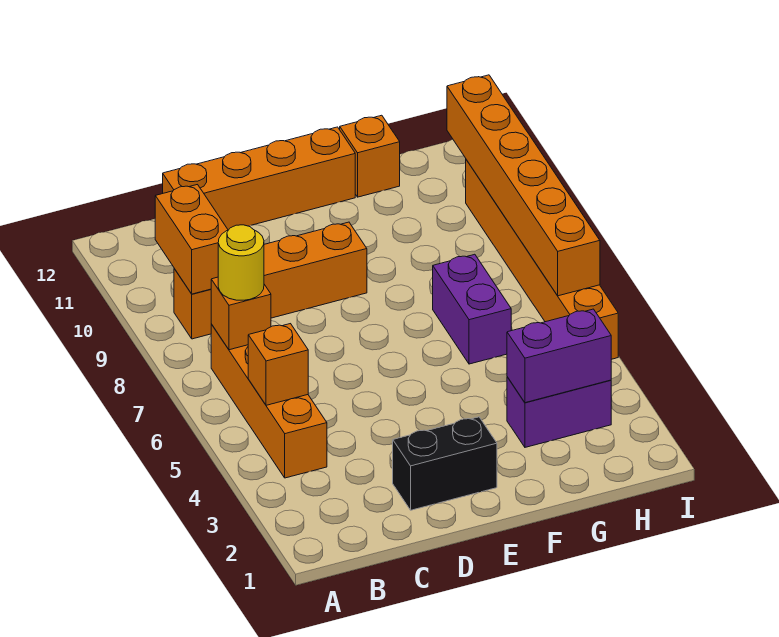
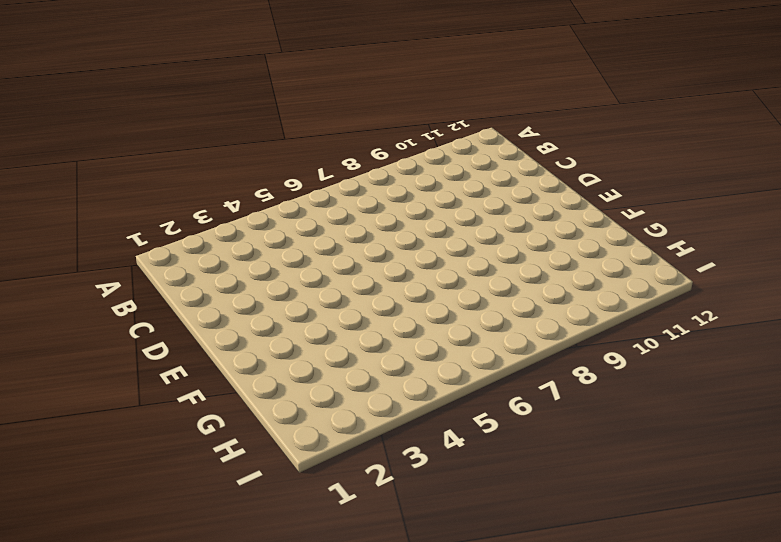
none -> orange brick B4:B7 level 1
none -> orange brick B9:E9 level 1
none -> orange brick C12:F12 level 1

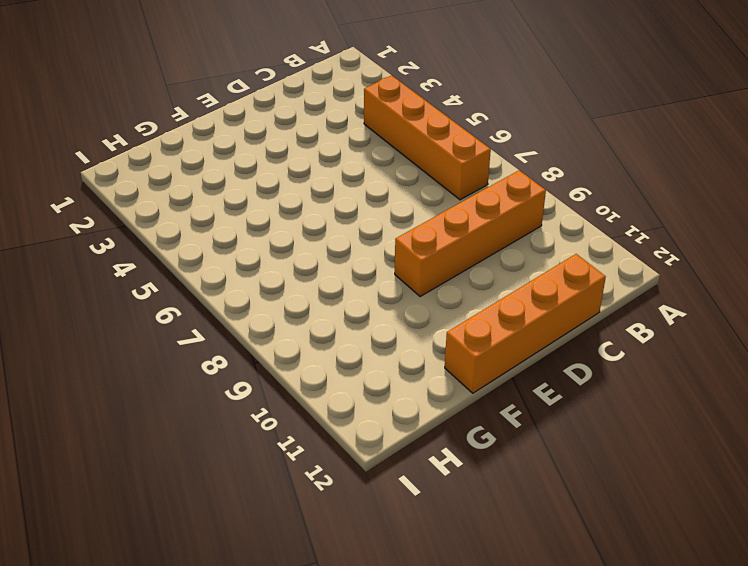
none -> black brick D2:E2 level 1
none -> purple brick G3:H3 level 1
none -> purple brick G6:G7 level 1

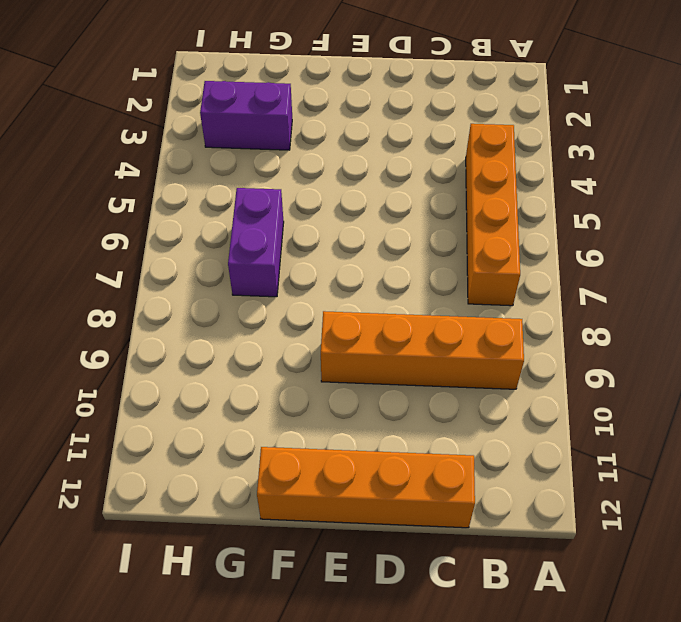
none -> black brick D2:E2 level 1
none -> orange brick G12 level 1
none -> orange brick I5:I10 level 1

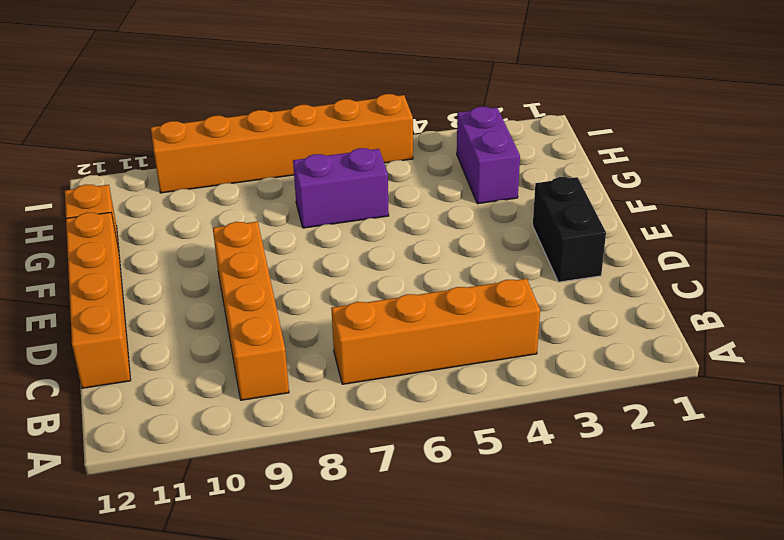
none -> orange brick B5 level 2
none -> orange brick B7 level 2
none -> orange brick B9:B10 level 2

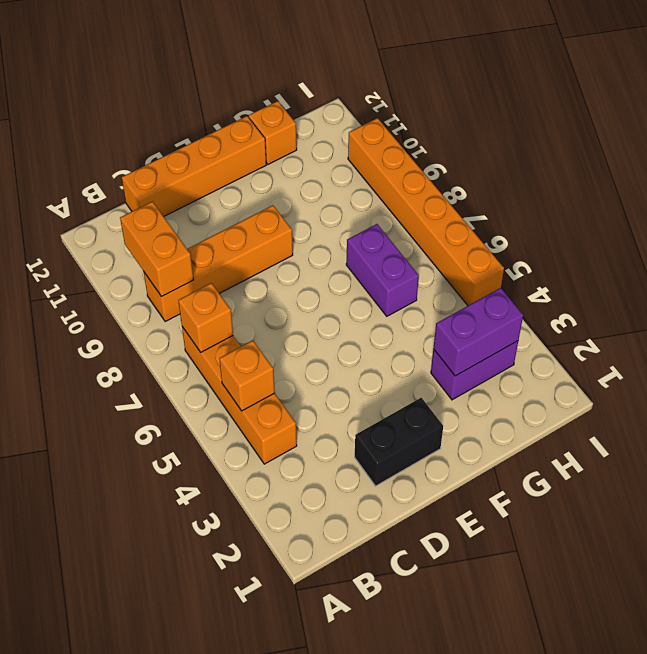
none -> orange brick I6:I11 level 2
none -> yellow round brick B7 level 3

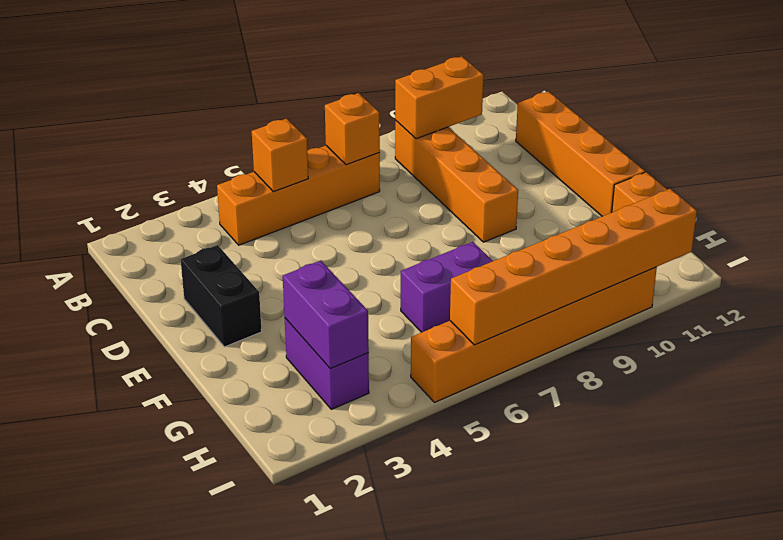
none -> yellow round brick B7 level 3

